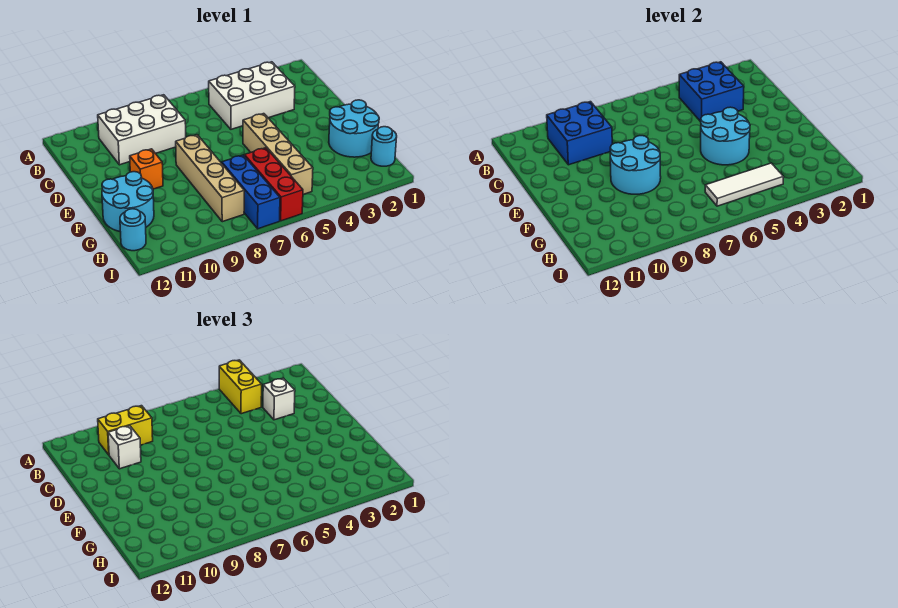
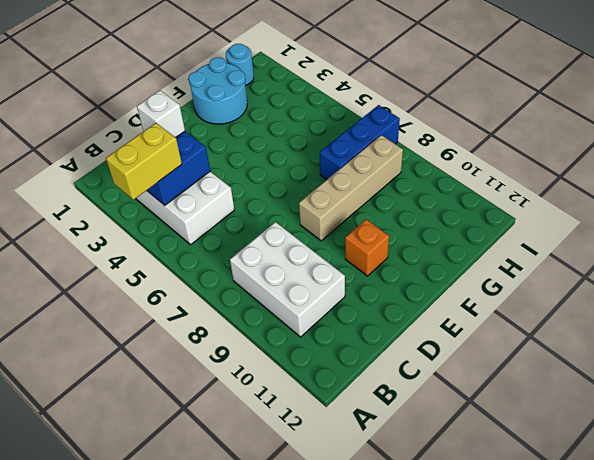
none -> tan brick E5:H5 level 1
none -> cyan round brick F11:G12 level 1
none -> red brick G6:I6 level 1

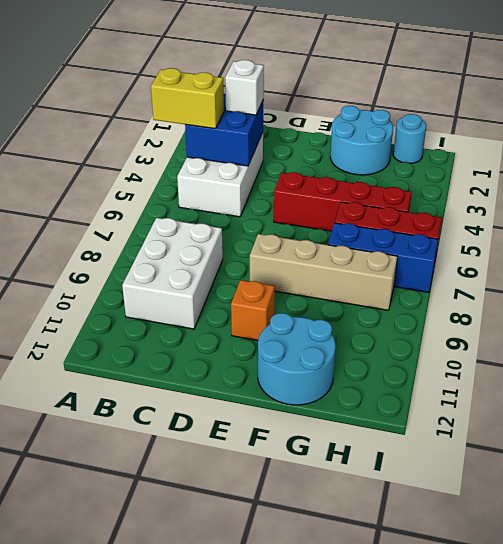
red brick E5:H5 level 1 -> tan brick E5:H5 level 1
none -> cyan round brick H12 level 1
none -> blue brick B9:C10 level 2
none -> cyan round brick E4:F5 level 2

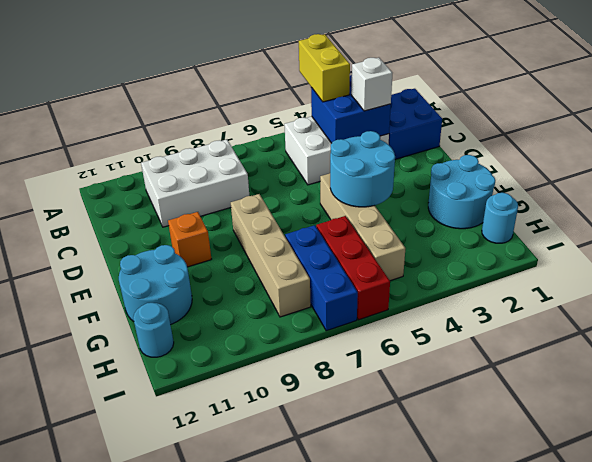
blue brick B1:C2 level 1 -> blue brick B9:C10 level 2
none -> cyan round brick E8:F9 level 2
none -> white tile H4:H6 level 2
none -> yellow brick B9:B10 level 3

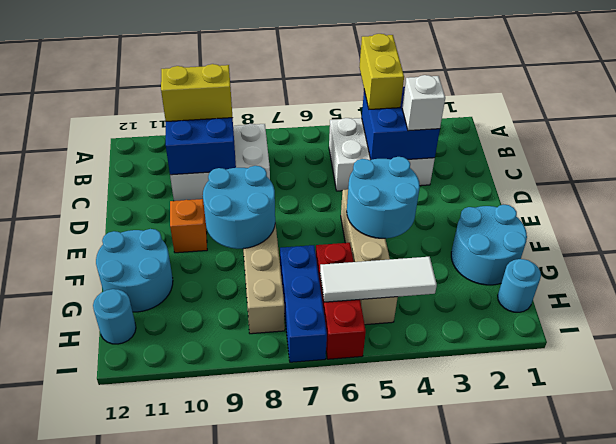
none -> white brick C10 level 3

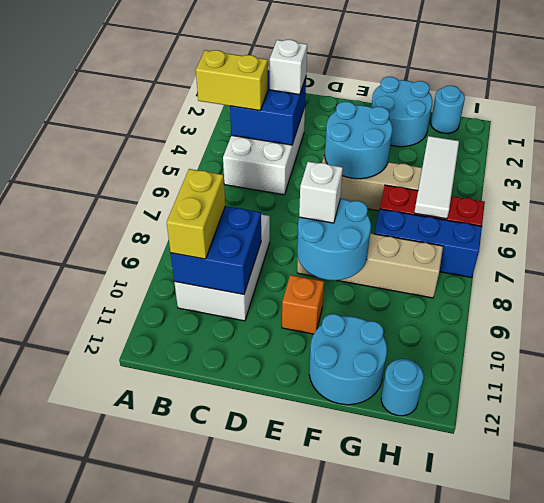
white brick E8 level 3 -> white brick C10 level 3

